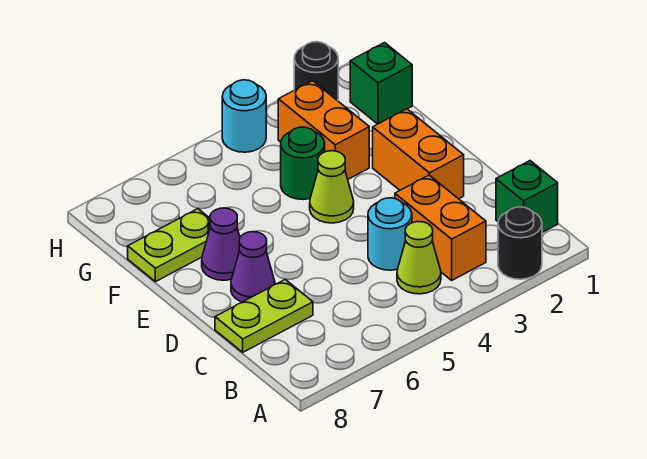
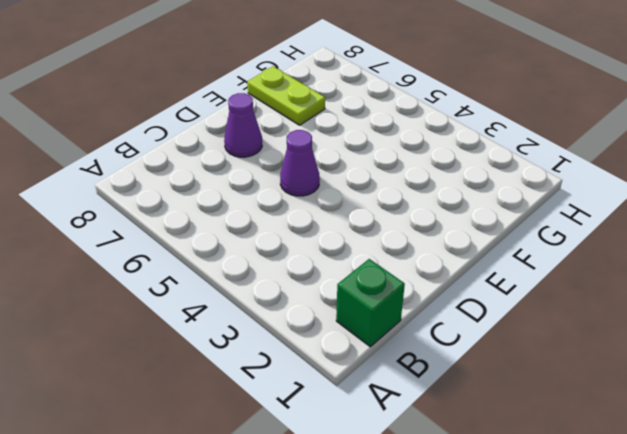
purple cone D5 level 1 -> purple cone E7 level 1
none -> black round brick A2 level 1
none -> orange brick B3:C3 level 1
none -> lime cone B4 level 1

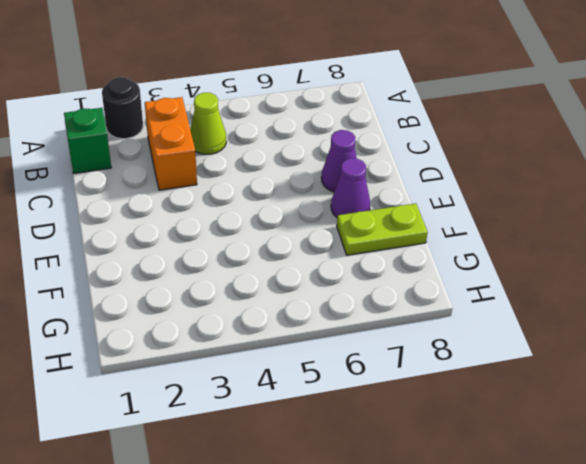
none -> cyan round brick C4 level 1
none -> lime plate C7:C8 level 1
none -> orange brick D2:E2 level 1

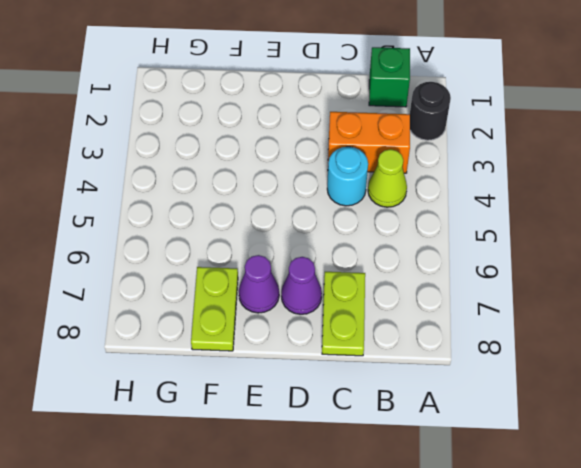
none -> orange brick D2:E2 level 1
none -> lime cone E4 level 1
none -> orange brick F3:G3 level 1

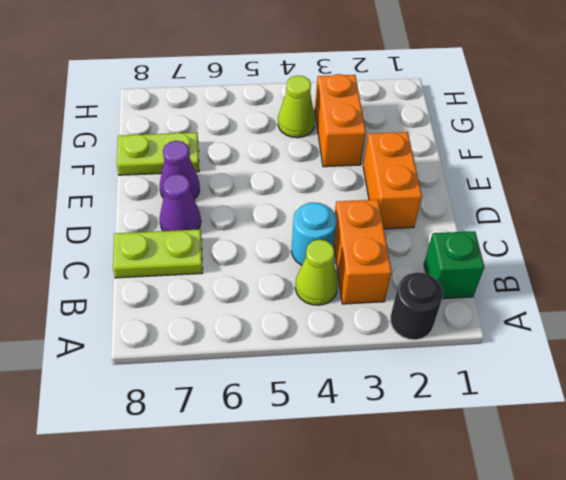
lime cone G4 level 1 -> lime cone E4 level 1
none -> green round brick F4 level 1
none -> green brick G1 level 1
none -> black round brick H2 level 1

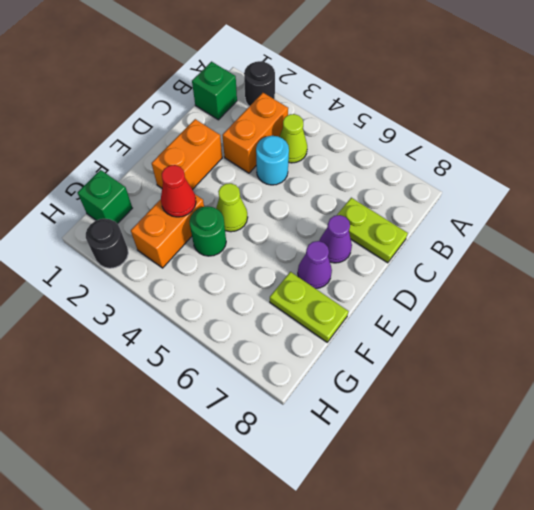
red cone F3 level 2 -> none
none -> cyan round brick H4 level 1

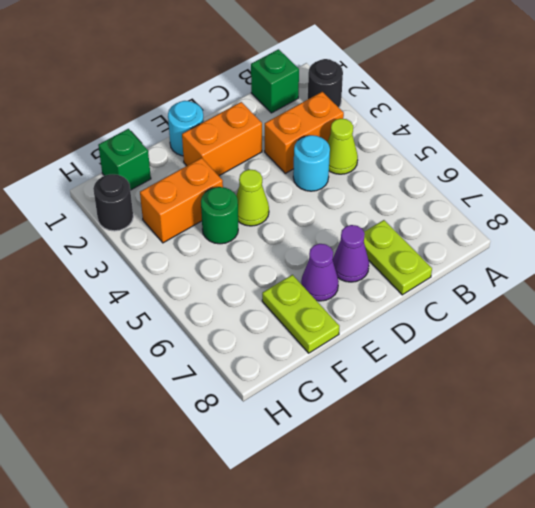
cyan round brick E1 level 1 -> cyan round brick H4 level 1

